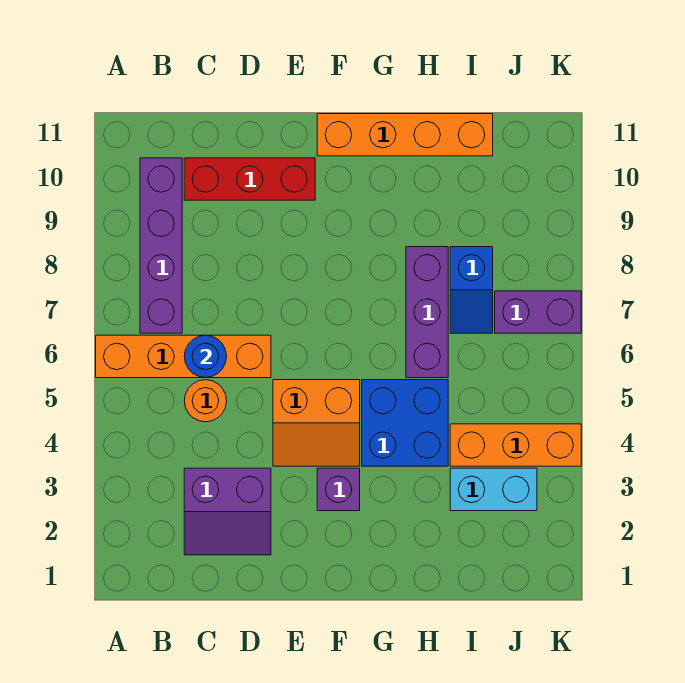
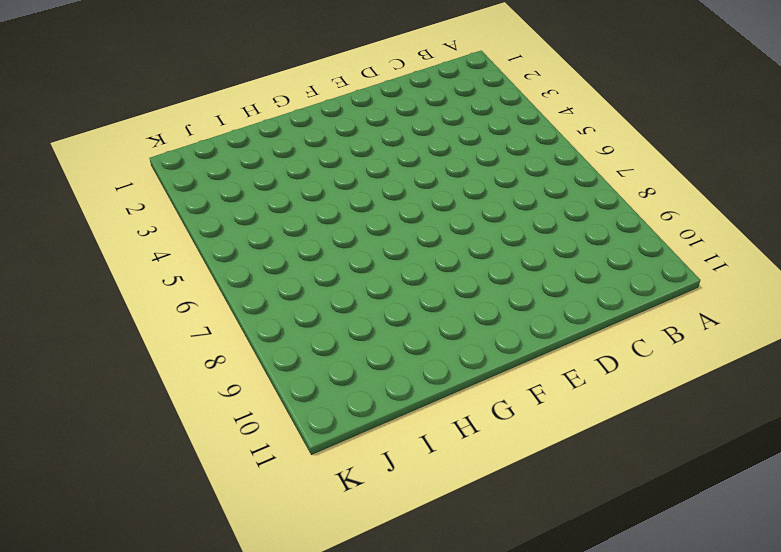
none -> orange brick A6:D6 level 1
none -> purple brick B7:B10 level 1
none -> purple slope C2:D3 level 1 top 3

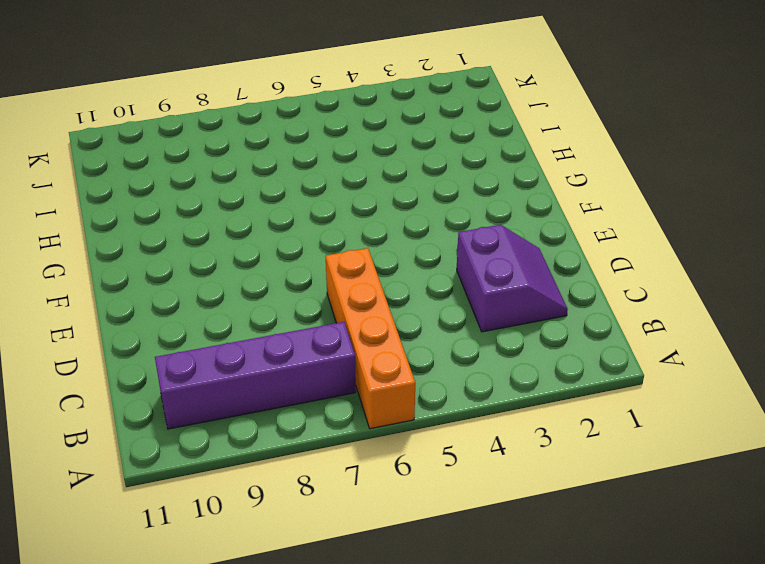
none -> orange round brick C5 level 1
none -> red brick C10:E10 level 1
none -> orange slope E4:F5 level 1 top 5

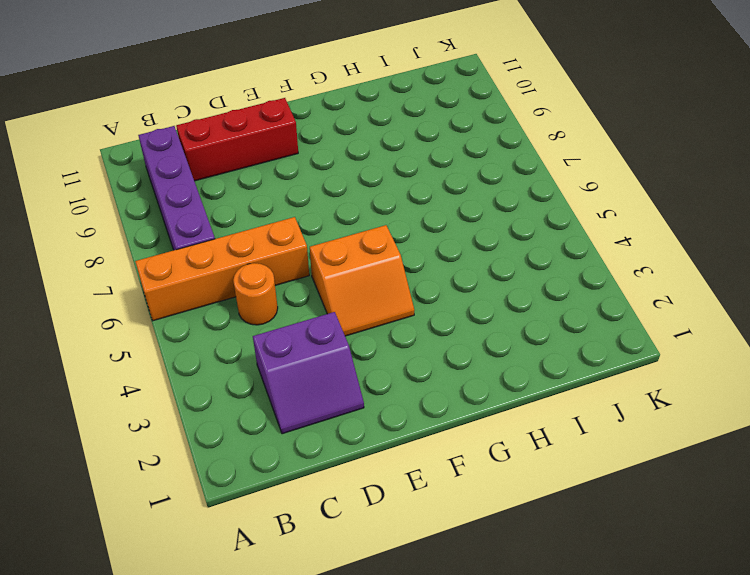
none -> purple brick F3 level 1
none -> orange brick F11:I11 level 1
none -> blue brick G4:H5 level 1

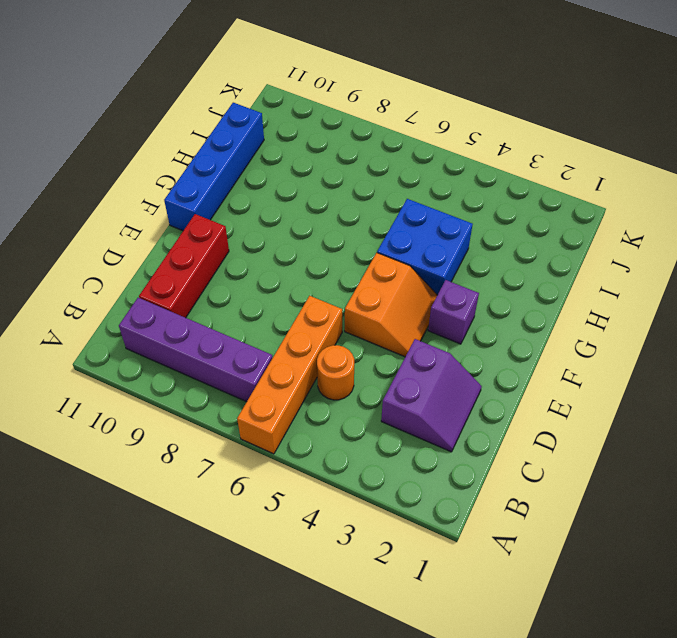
blue brick F11:I11 level 1 -> orange brick F11:I11 level 1
none -> purple brick H6:H8 level 1
none -> cyan brick I3:J3 level 1
none -> orange brick I4:K4 level 1

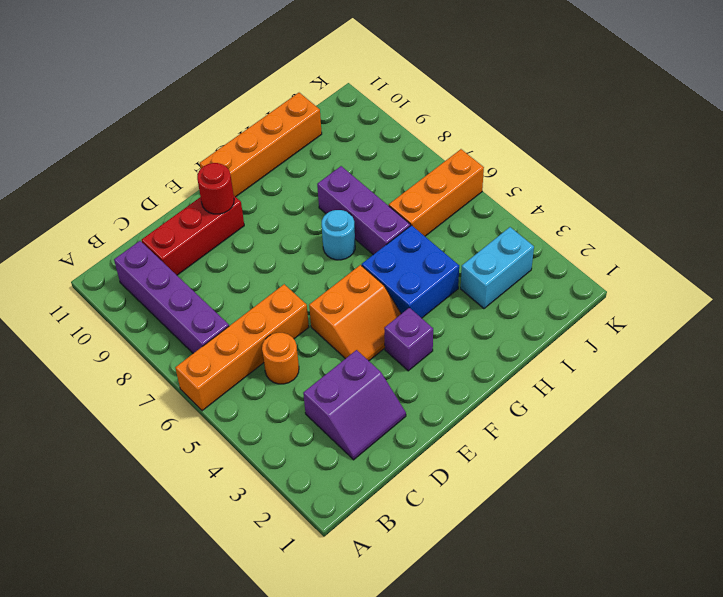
red round brick E10 level 2 -> none
cyan round brick G7 level 1 -> none
orange brick I6:K6 level 1 -> orange brick I4:K4 level 1
none -> blue slope I7:I8 level 1 top 8
none -> purple brick J7:K7 level 1
none -> blue round brick C6 level 2

